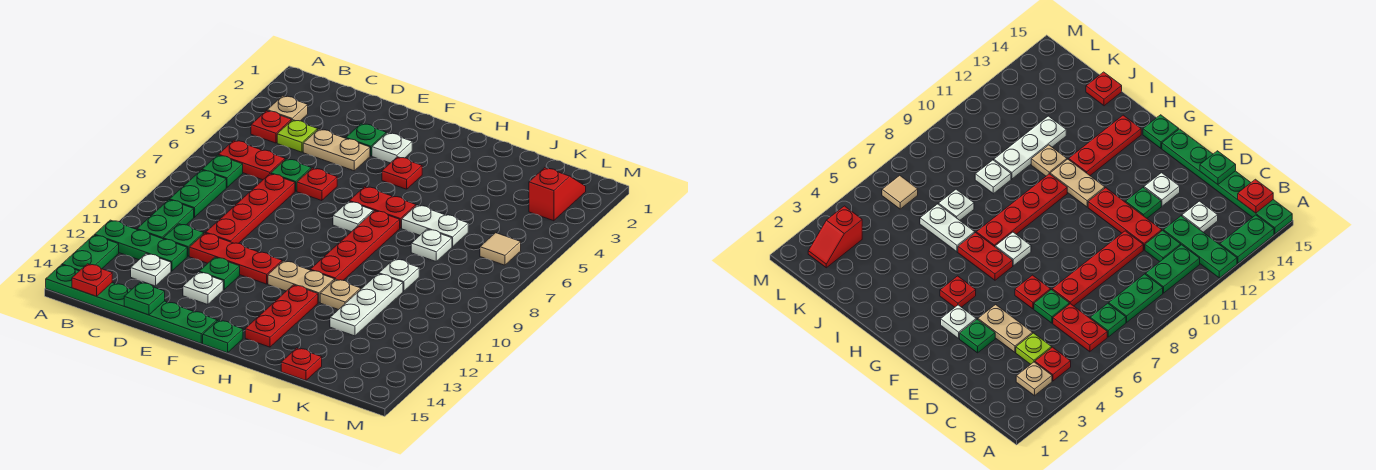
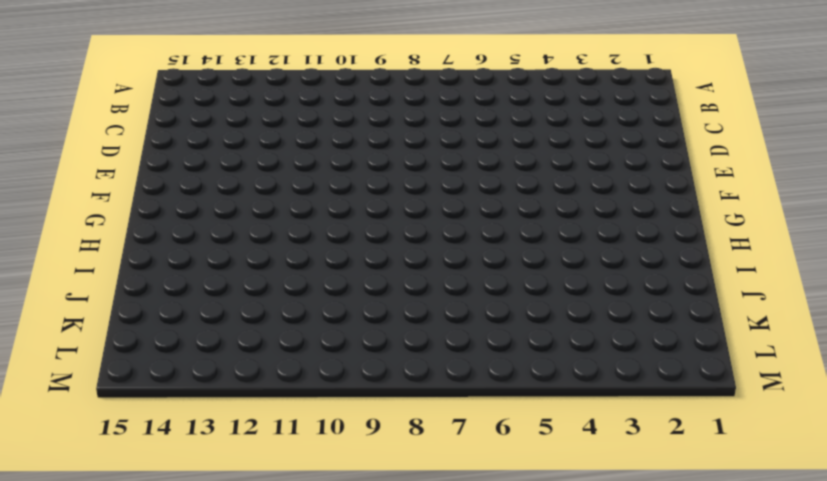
none -> green plate A12:C12 level 1
none -> green plate A13:A14 level 1
none -> green plate A15:F15 level 1
none -> tan plate B3 level 1

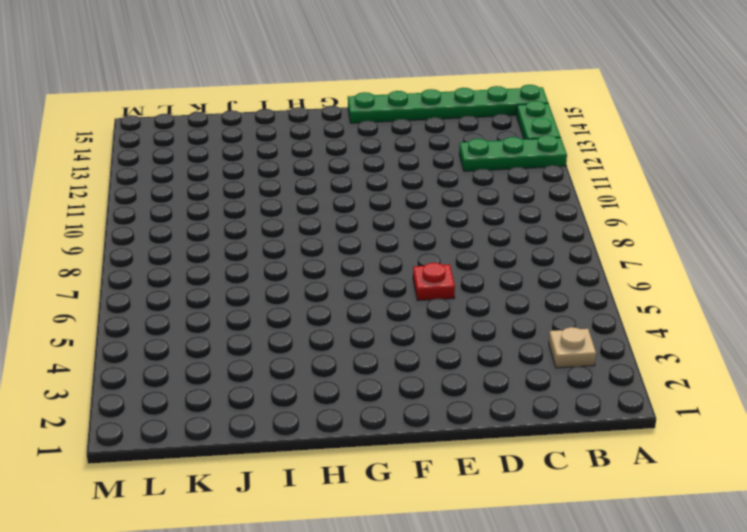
none -> red plate B4 level 1
none -> red plate B6:C6 level 1
none -> green plate B7 level 1
none -> green plate B8:B9 level 1

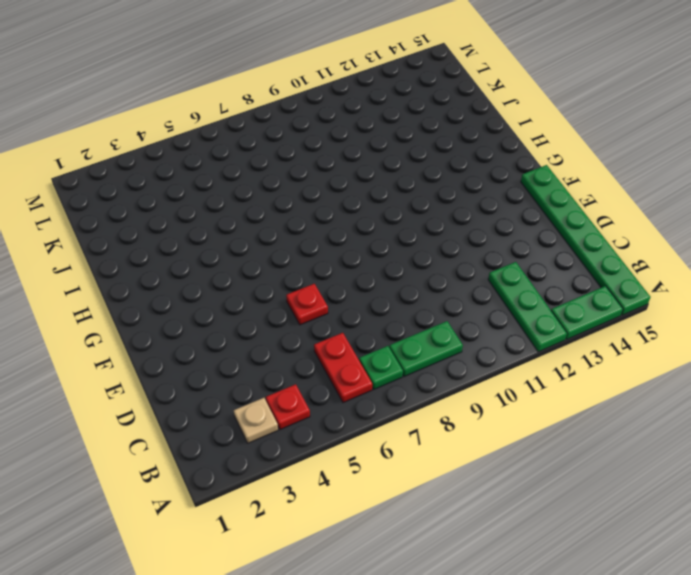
none -> green plate B10:B11 level 1
none -> lime plate C4 level 1
none -> green plate C11 level 1
none -> white plate C13 level 1

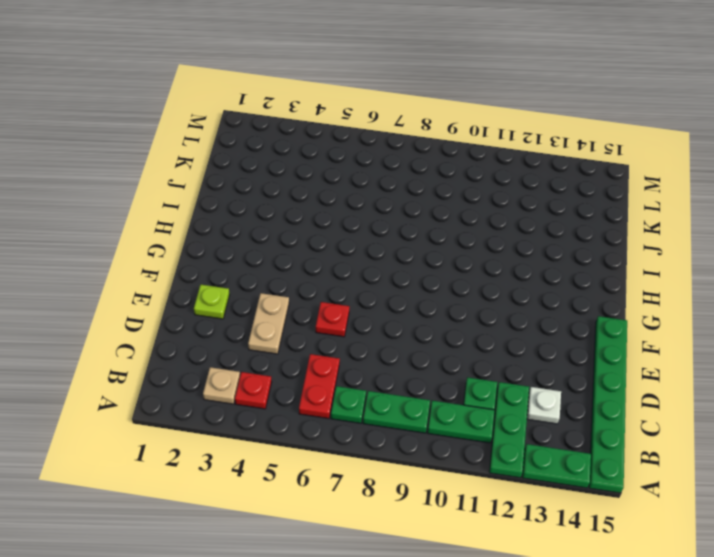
lime plate E2 level 1 -> lime plate C4 level 1
none -> green plate D6 level 1
none -> red plate D7:D10 level 1
none -> red plate D11:F11 level 1
none -> green plate E3 level 1

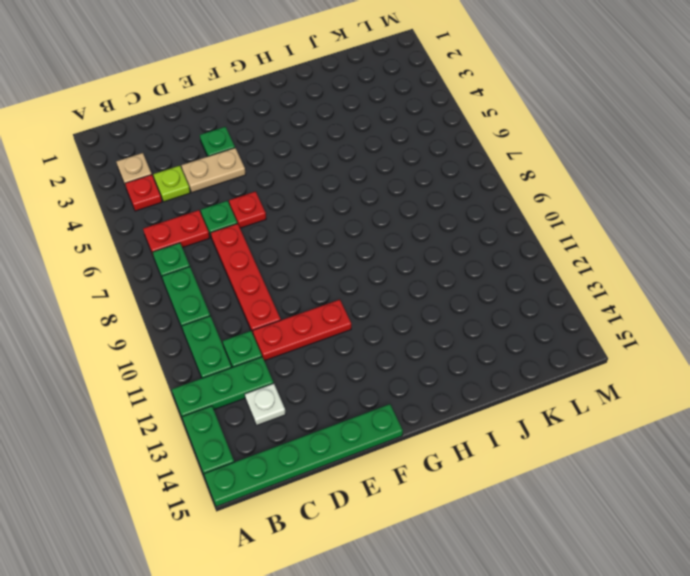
none -> green plate E12 level 1
none -> white plate E13 level 1
none -> white plate F3 level 1
none -> red plate G4 level 1

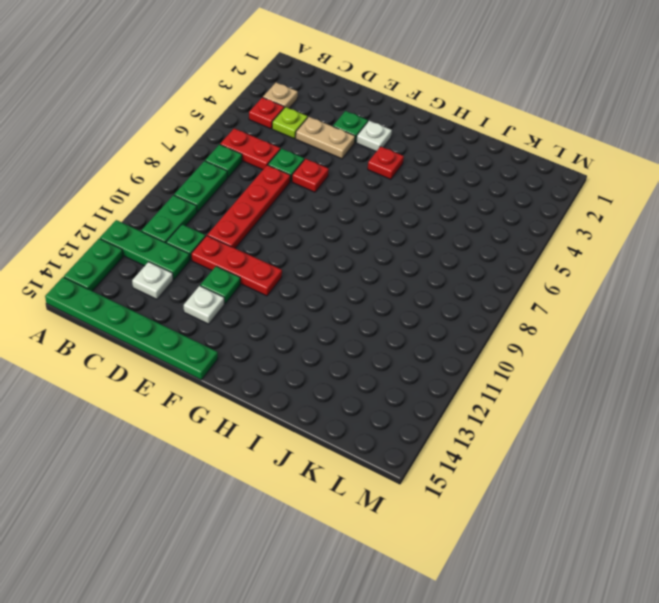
none -> red plate G6:H6 level 1
none -> white plate G7 level 1
none -> tan plate G11:H11 level 1
none -> green plate G15 level 1

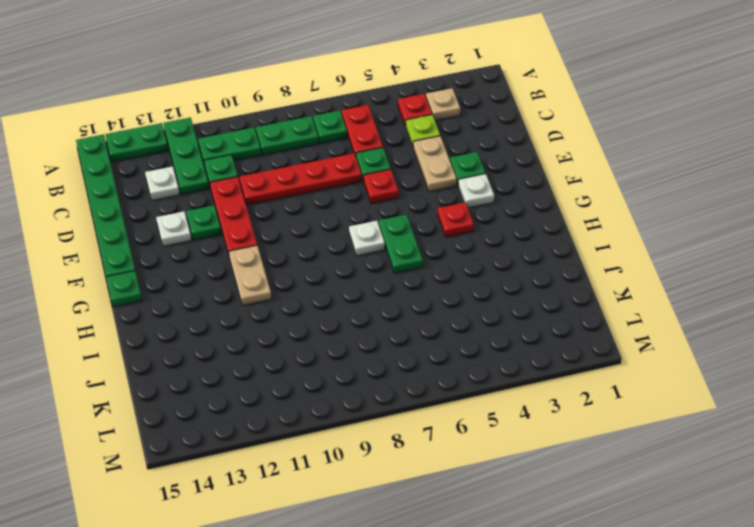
green plate G6:H6 level 1 -> red plate G6:H6 level 1
none -> red plate H7:H10 level 1
none -> red plate H12:H14 level 1
none -> white plate I6:J6 level 1
none -> tan plate I11 level 1

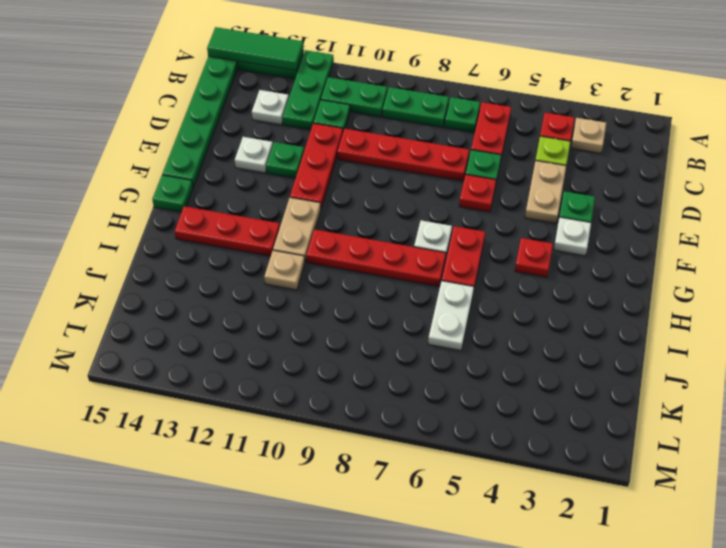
green tile A13:A15 level 2 -> none
none -> white plate J7 level 1
none -> white plate J9 level 1
none -> white plate J10:J12 level 1
none -> red plate J15 level 1

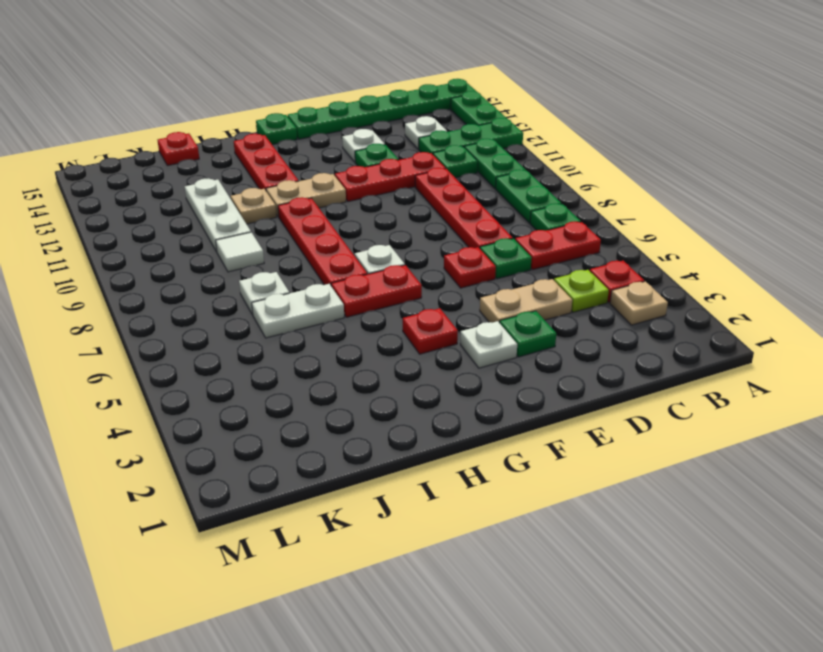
white tile J9 level 1 -> white plate J9 level 1
none -> red slope L2:L3 level 1 top 3
none -> tan tile L6 level 1
none -> red plate B15 level 2
none -> green plate D15 level 2

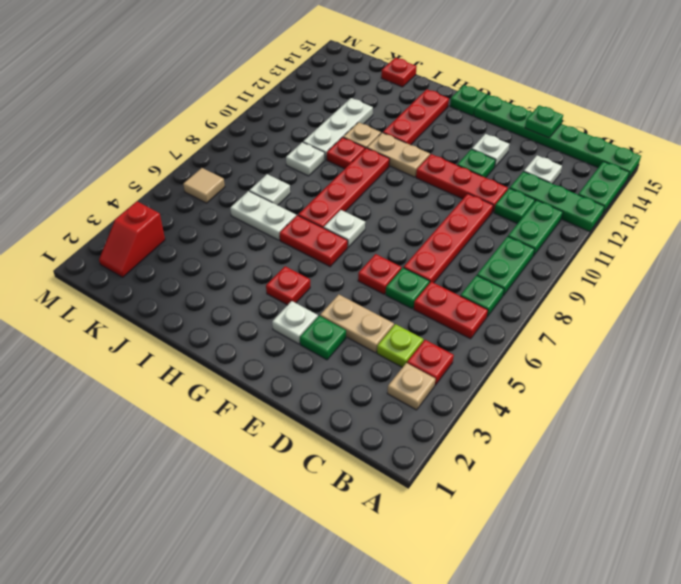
red plate I10 level 1 -> red plate B15 level 2

